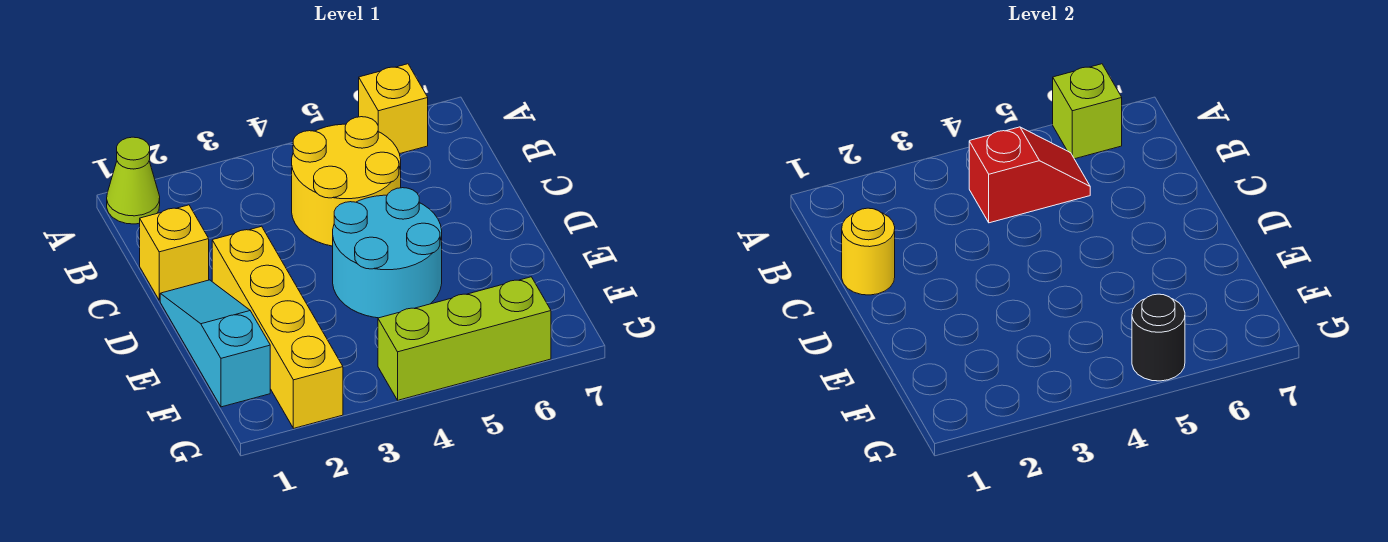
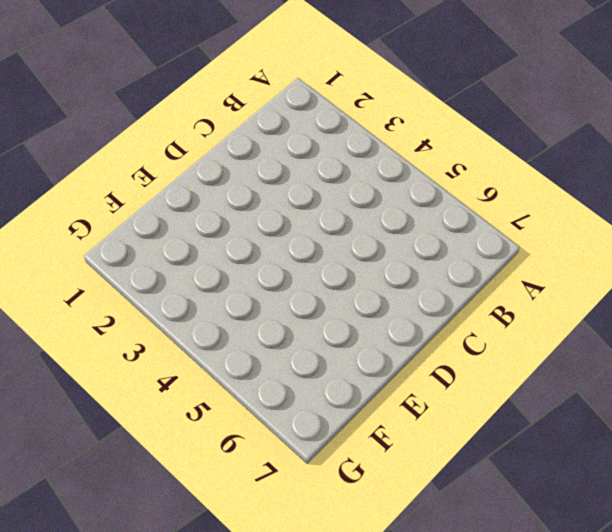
none -> lime cone A1 level 1
none -> yellow brick A6 level 1
none -> yellow round brick B4:C5 level 1

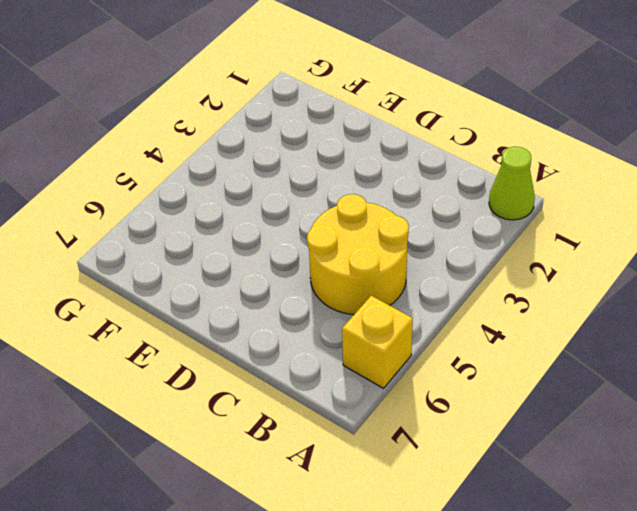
none -> yellow brick C1 level 1
none -> cyan slope D1:F1 level 1 top F
none -> yellow brick D2:G2 level 1

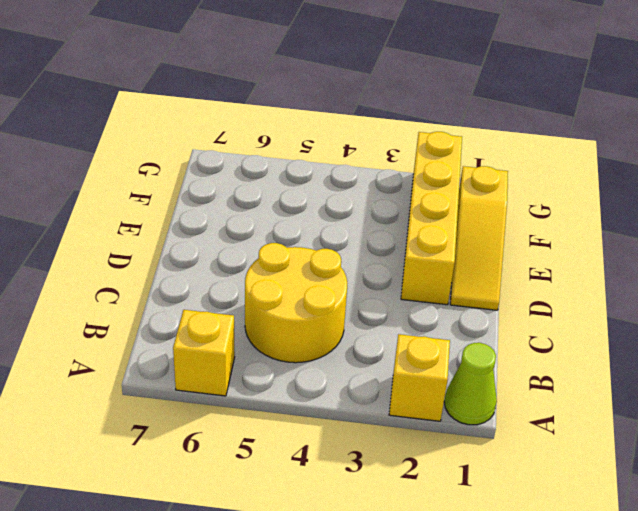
yellow brick A2 level 1 -> yellow brick C1 level 1
yellow slope D1:F1 level 1 top F -> cyan slope D1:F1 level 1 top F
none -> cyan round brick D4:E5 level 1
none -> lime brick G4:G6 level 1
none -> lime brick A6 level 2

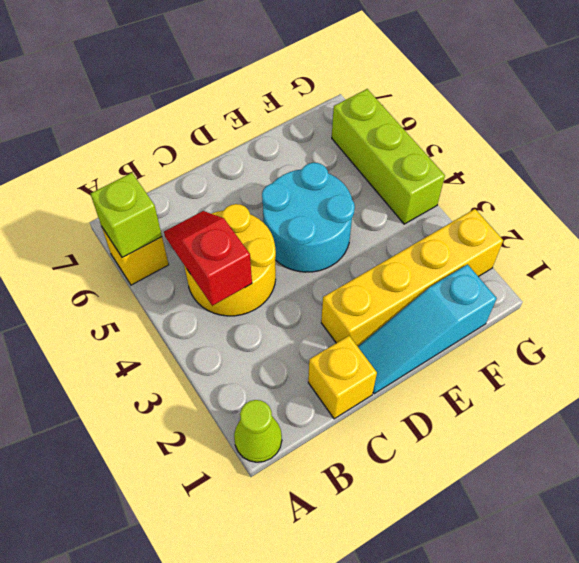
none -> yellow round brick C1 level 2
none -> black round brick G5 level 2

